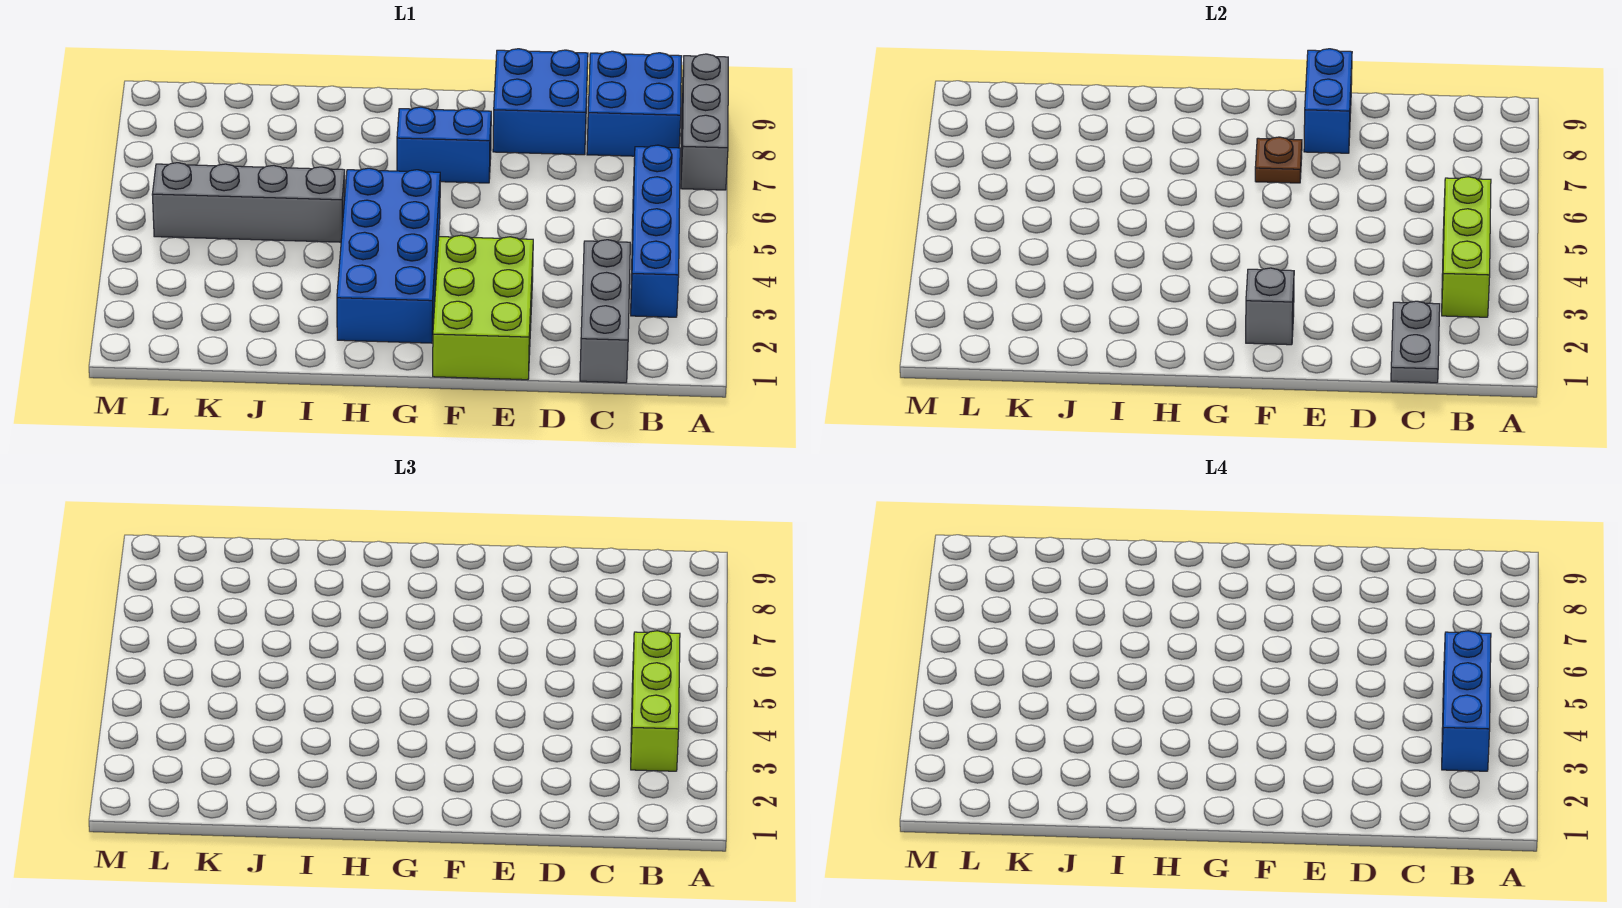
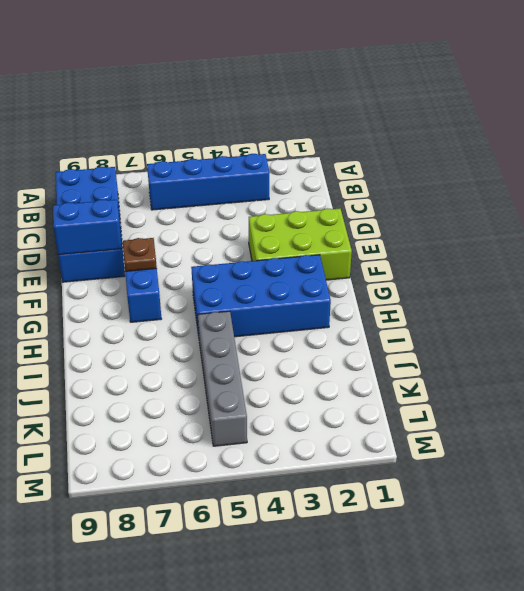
none -> grey brick A7:A9 level 1
none -> grey brick C1:C3 level 1
none -> lime brick B3:B5 level 2

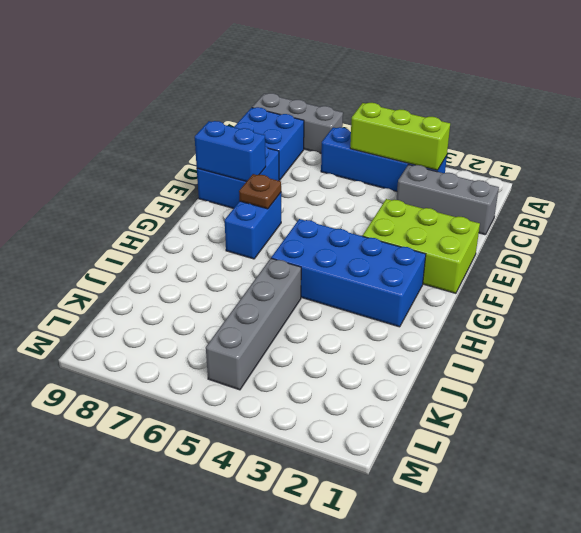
none -> grey plate C1:C2 level 2
none -> grey brick F2 level 2
none -> lime brick B3:B5 level 3

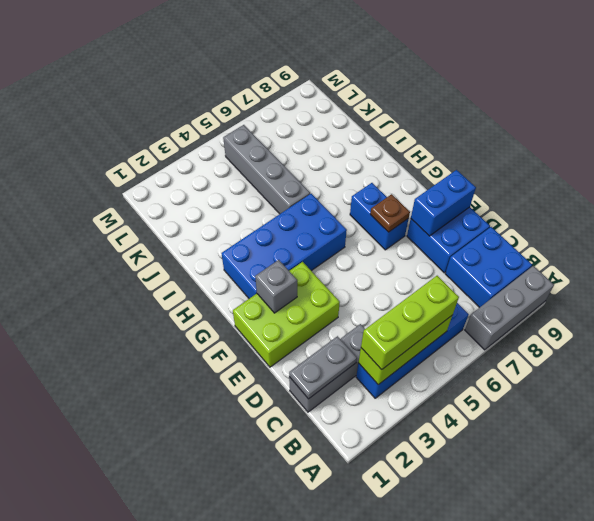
none -> blue brick B3:B5 level 4

